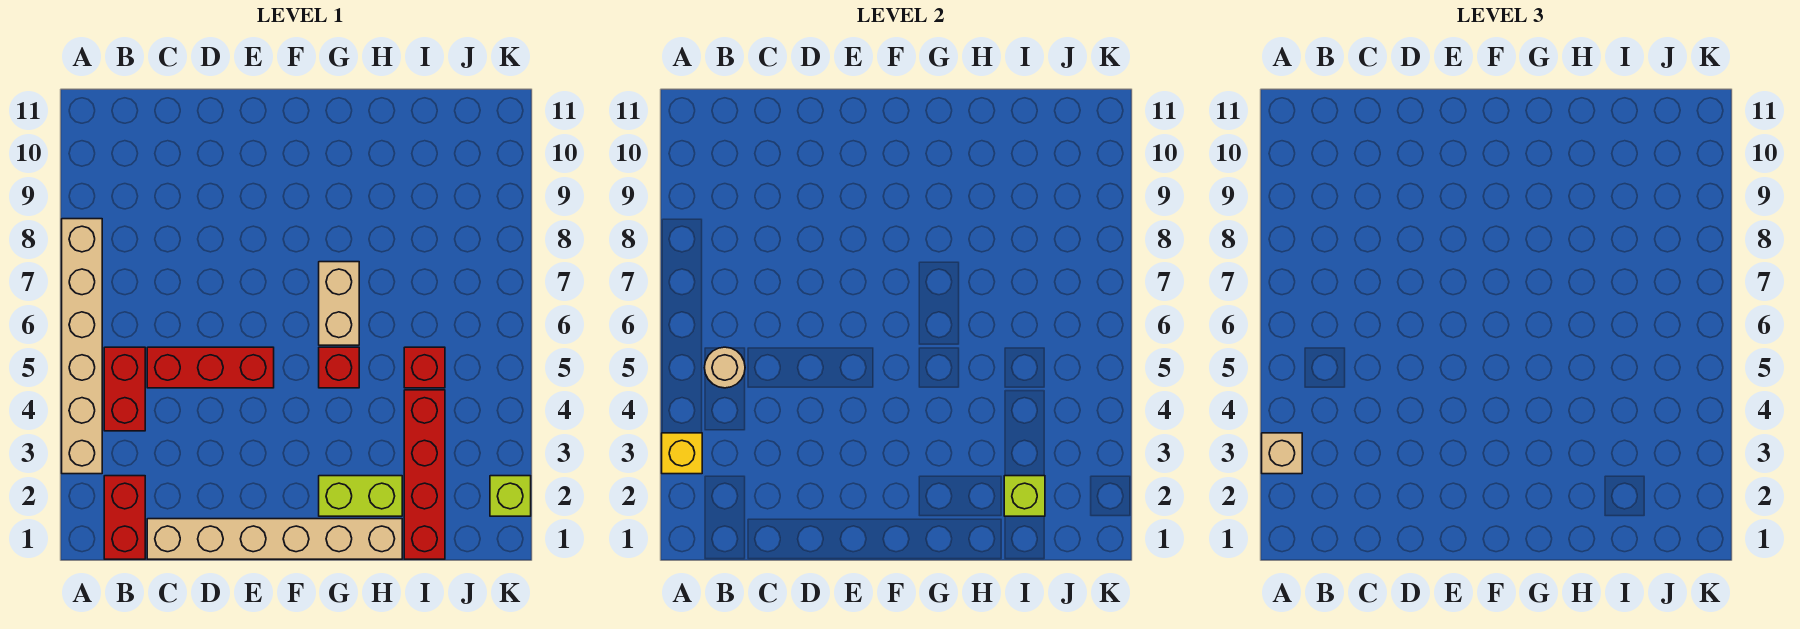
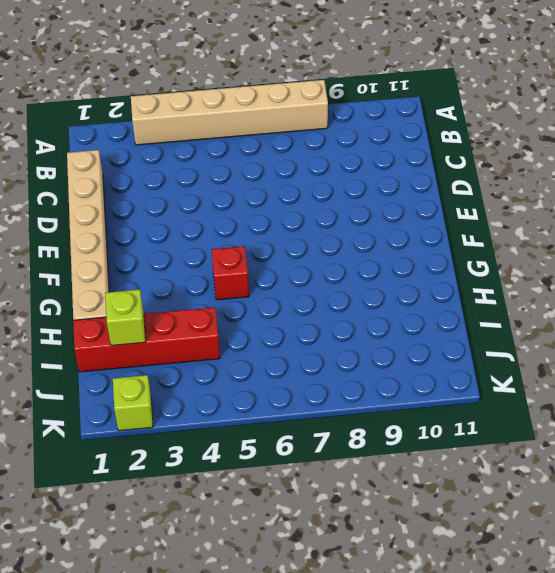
none -> red brick B1:B2 level 1
none -> red brick B4:B5 level 1
none -> red brick C5:E5 level 1

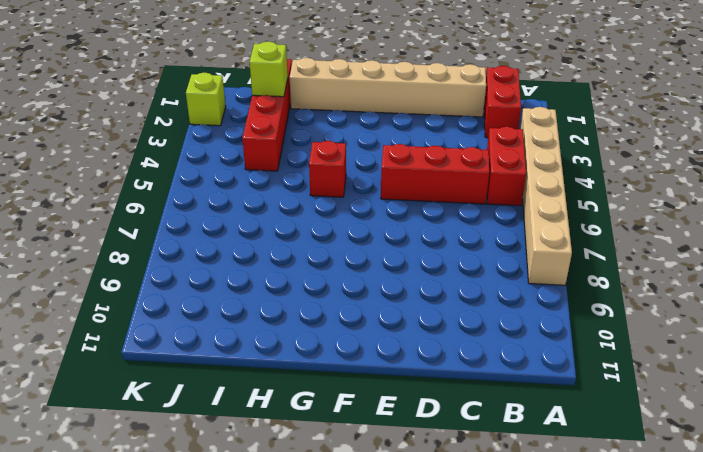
none -> lime brick G2:H2 level 1
none -> tan brick G6:G7 level 1
none -> red brick I5 level 1

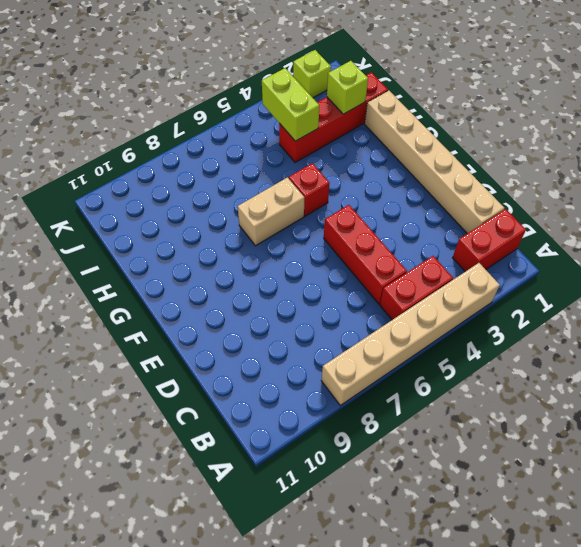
lime brick I4:J4 level 2 -> lime brick G2:H2 level 1
none -> red brick I5 level 1
none -> yellow brick A3 level 2
none -> tan round brick B5 level 2

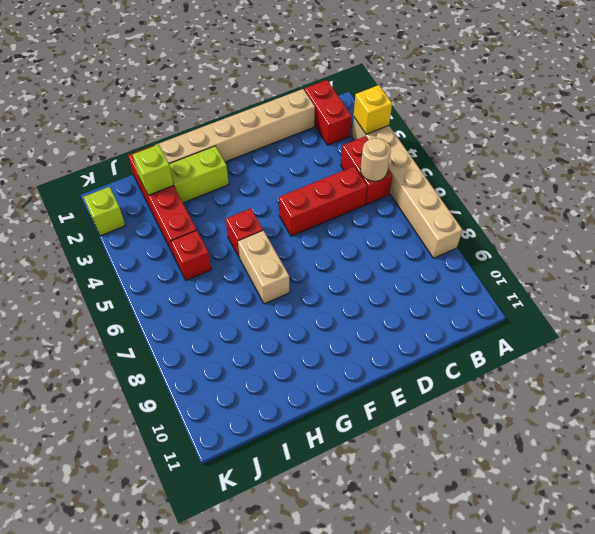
none -> tan brick A3 level 3

